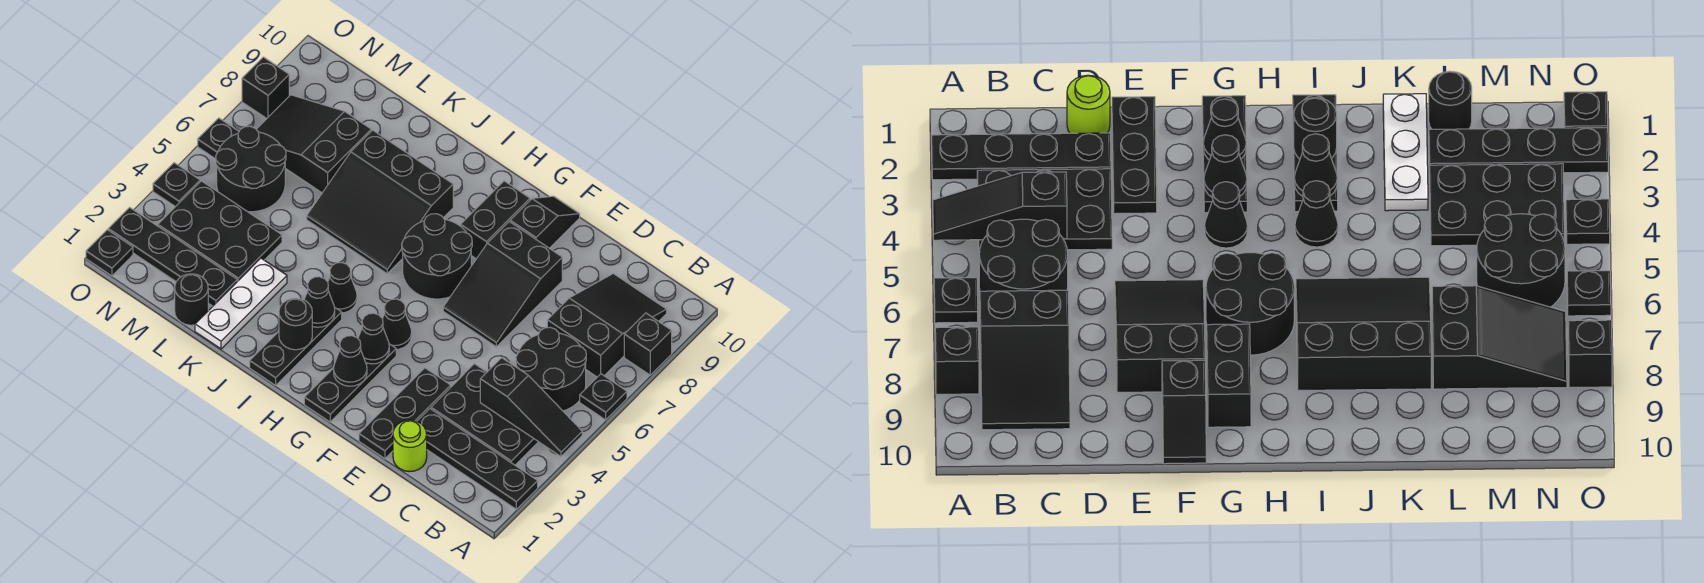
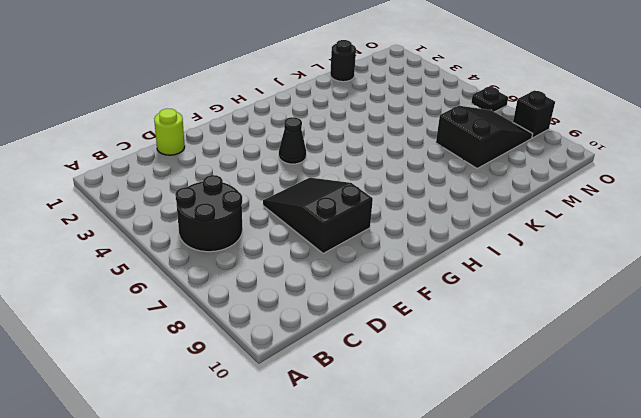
none -> black plate A2:D2 level 1
none -> black plate A6 level 1
none -> black brick A8 level 1
none -> black plate B3:D4 level 1

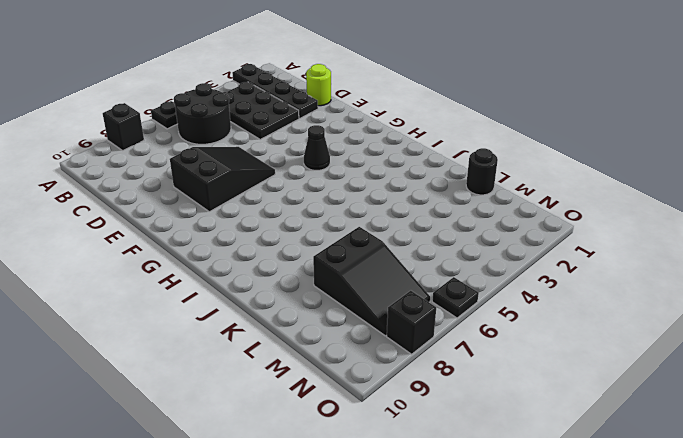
none -> black slope B7:C9 level 1 top 7
none -> black plate E1:E3 level 1
none -> black slope F9:F10 level 1 top 9
none -> black plate G1:G3 level 1

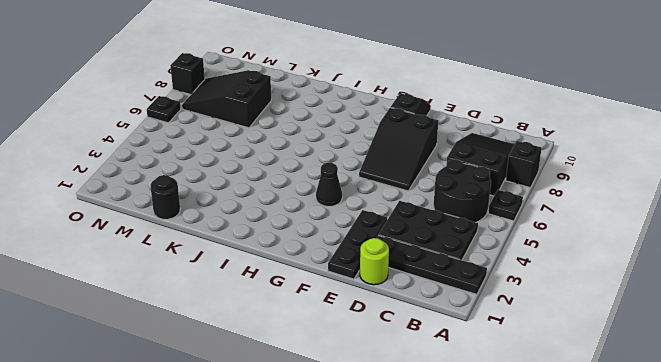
none -> black plate G1:G3 level 1
none -> black round brick G6:H7 level 1
none -> black brick G8:G9 level 1
none -> black plate I1:I3 level 1

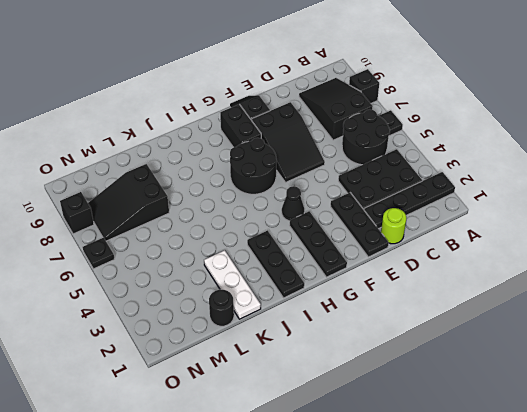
none -> black cone I4 level 1
none -> black slope I6:K8 level 1 top 8
none -> black plate L2:O2 level 1
none -> black plate L3:N4 level 1

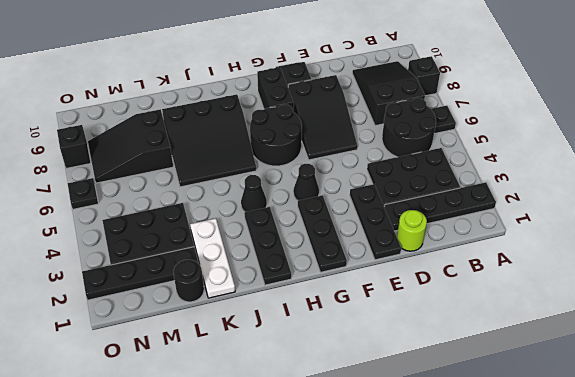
none -> black round brick M5:N6 level 1
none -> black plate O1 level 1
none -> black plate O4 level 1
none -> black slope A4:C4 level 2 top C

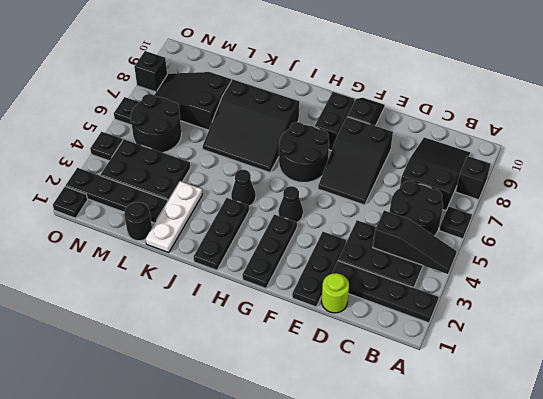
none -> black cone G2 level 2
none -> black cone G3 level 2
none -> black round brick I2 level 2
none -> black cone I3 level 2

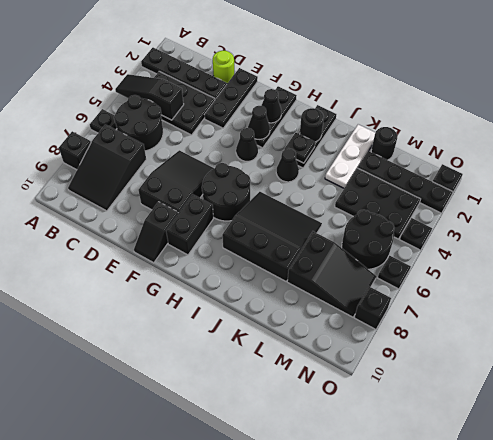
black plate I3 level 2 -> black cone I3 level 2

